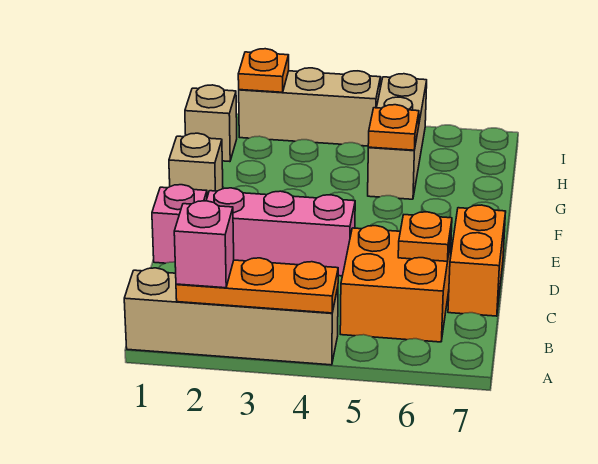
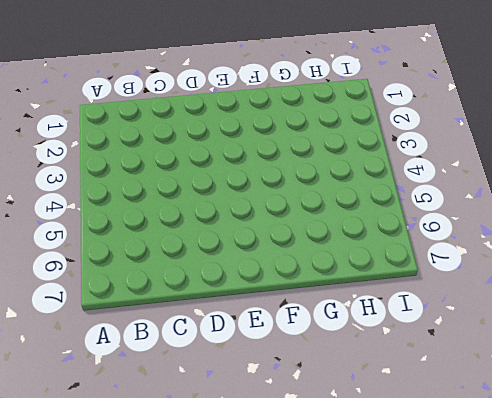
none -> tan brick A1:A4 level 1
none -> orange brick B5:C6 level 1
none -> orange brick C7:D7 level 1

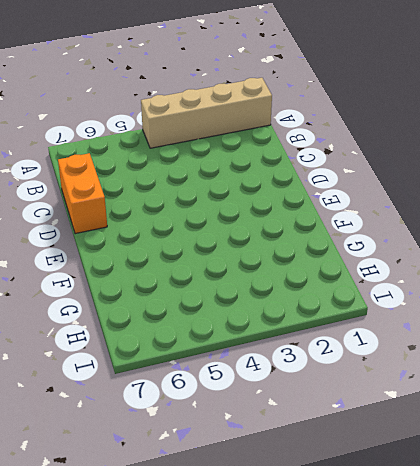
none -> orange brick B5:C6 level 1
none -> pink brick D1 level 1
none -> pink brick D2:D4 level 1

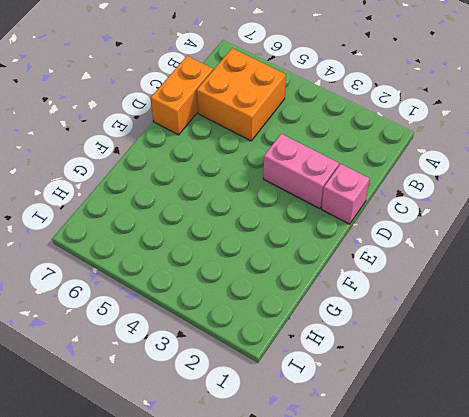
pink brick D2:D3 level 1 -> pink brick D2:D4 level 1
none -> tan brick A1:A4 level 1
none -> tan brick F1 level 1
none -> tan brick G5:I5 level 1

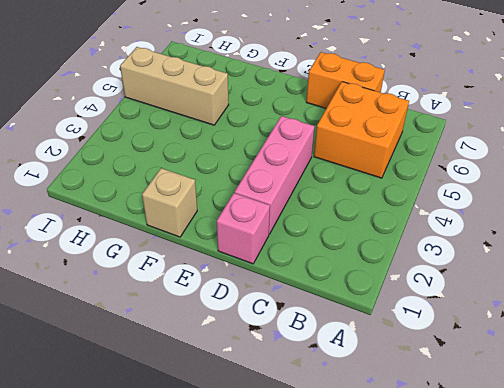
none -> tan brick A1:A4 level 1
none -> tan brick H1 level 1
none -> tan brick I2:I4 level 1

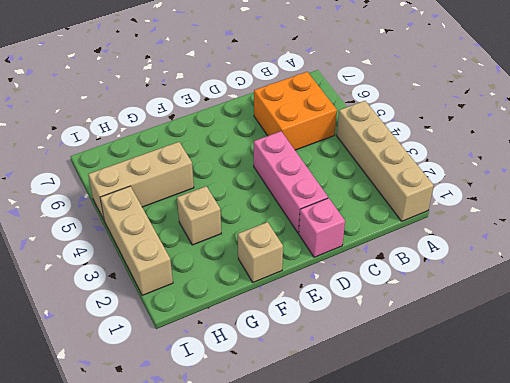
tan brick G3 level 1 -> tan brick H1 level 1
none -> orange brick C7:D7 level 1
none -> orange plate A2:A4 level 2
none -> orange plate C6 level 2

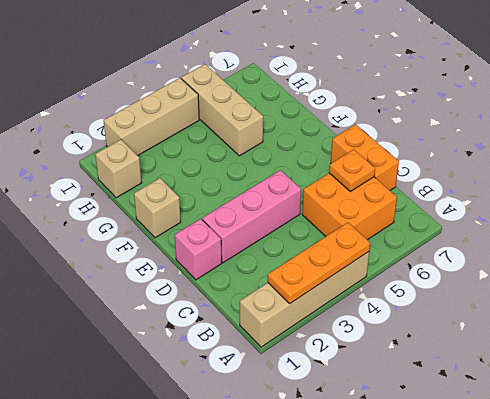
none -> orange plate G5 level 2
none -> orange plate I2 level 2
none -> pink brick A2 level 3

